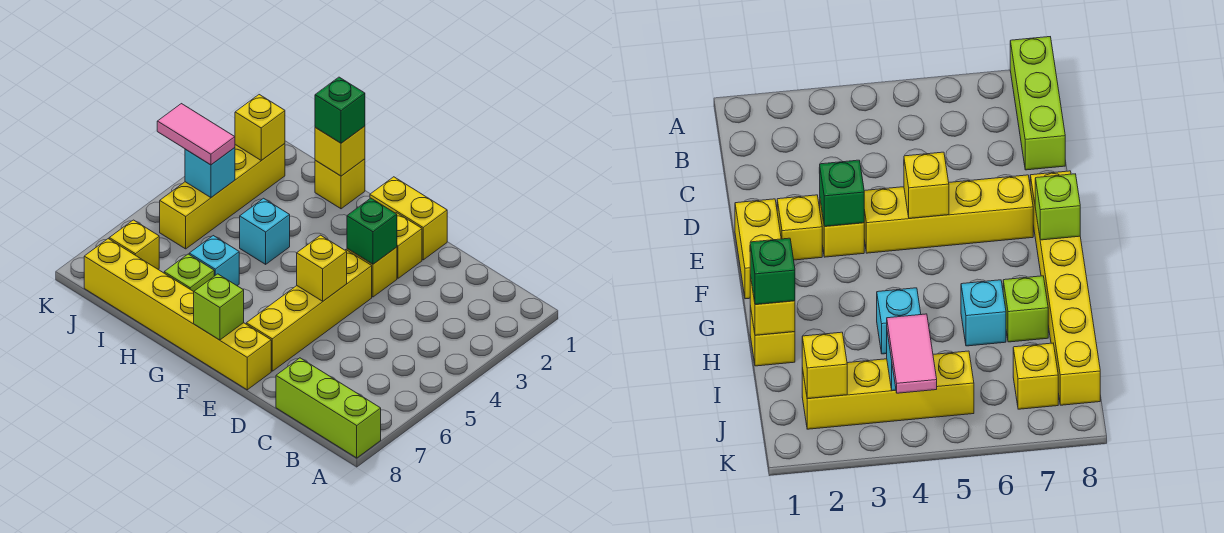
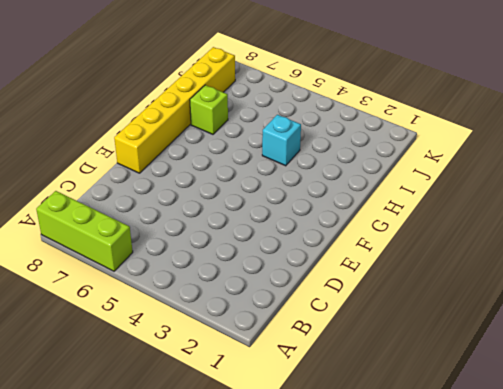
lime brick A6:A8 level 1 -> lime brick A8:C8 level 1
none -> yellow brick E1:F1 level 1
none -> yellow brick E2 level 1
none -> yellow brick E3 level 1

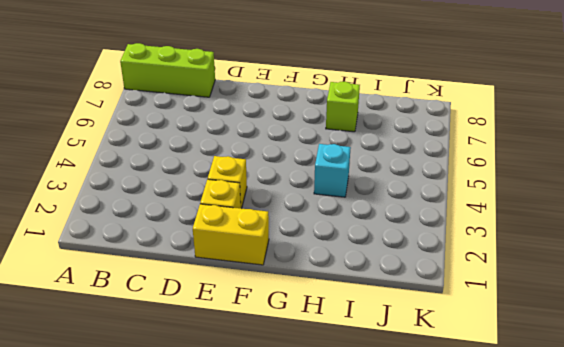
none -> yellow brick E4:E7 level 1
none -> yellow brick E8:J8 level 1
none -> yellow brick H1 level 1

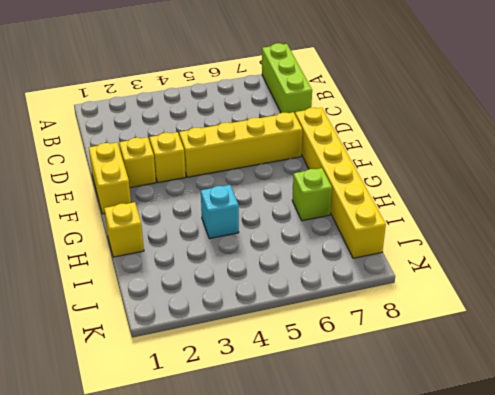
none -> cyan brick H6 level 1
none -> yellow brick J2:J5 level 1
none -> yellow brick J7 level 1

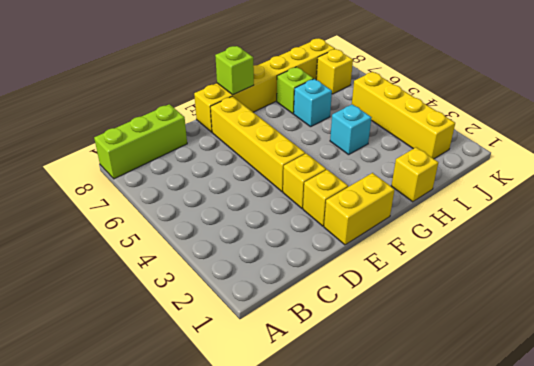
none -> green brick E3 level 2
none -> yellow brick E5 level 2
none -> yellow brick H1 level 2

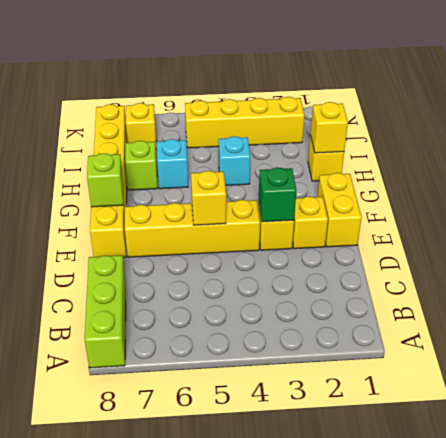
none -> yellow brick J2 level 2
none -> cyan brick J4 level 2
none -> green brick H1 level 3

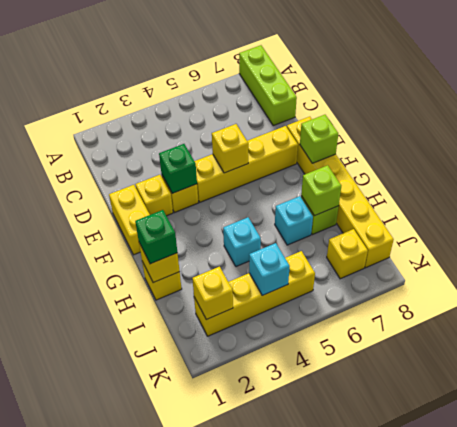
lime brick H7 level 2 -> none
none -> pink tile J4:K4 level 3

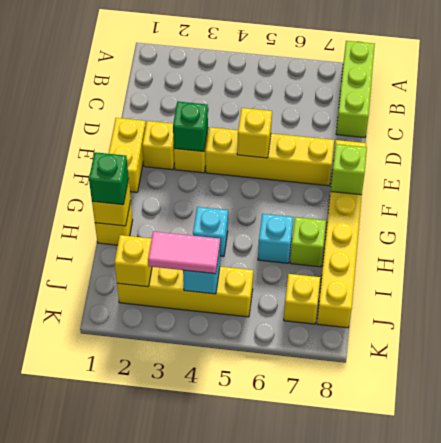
pink tile J3:J4 level 3 -> pink tile J4:K4 level 3

